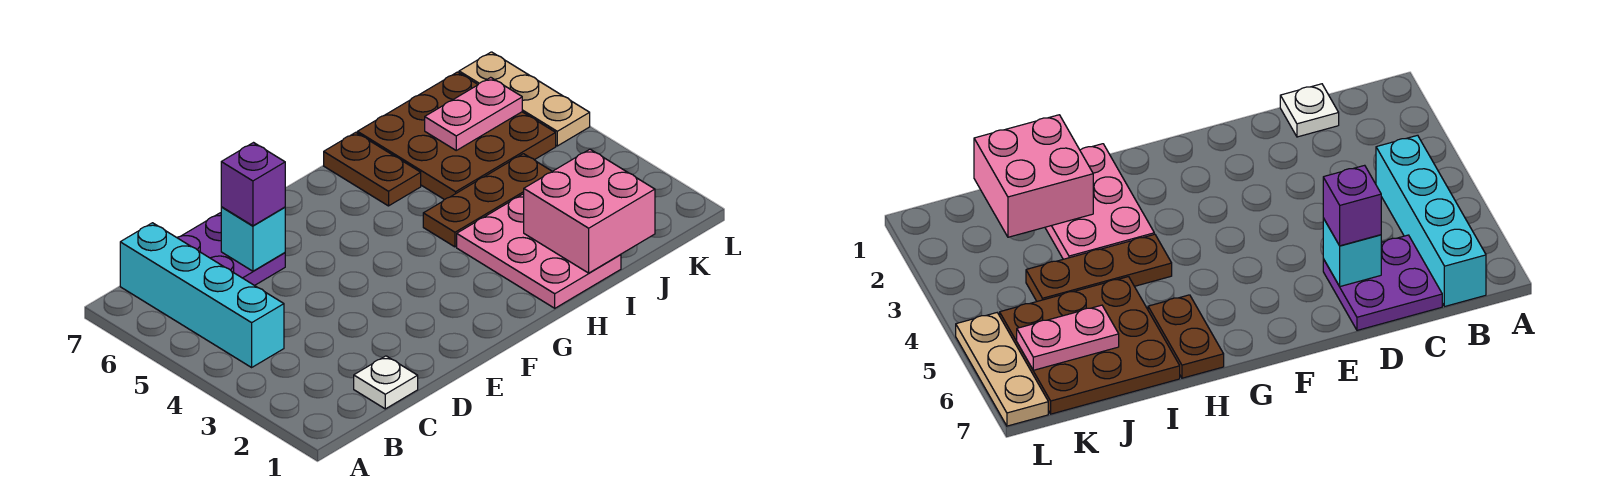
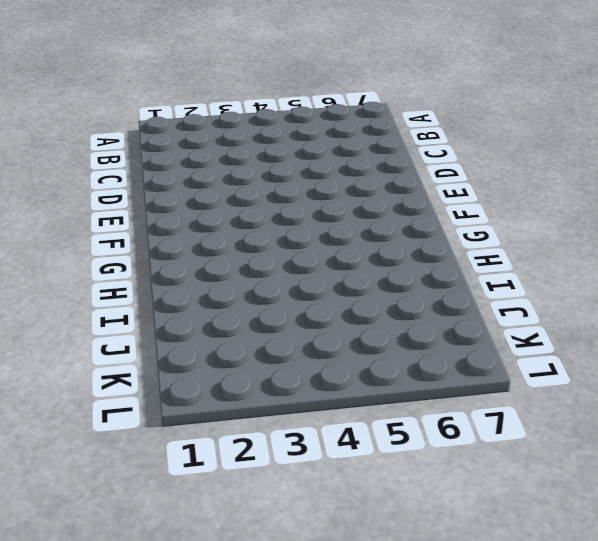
none -> cyan brick B4:B7 level 1
none -> white plate C1 level 1
none -> purple plate C6:D7 level 1

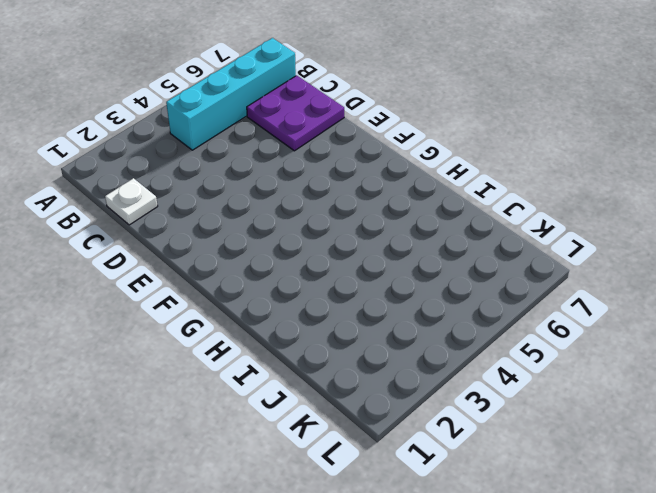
none -> pink plate H1:I3 level 1
none -> brown plate H4:J4 level 1
none -> brown plate H6:H7 level 1

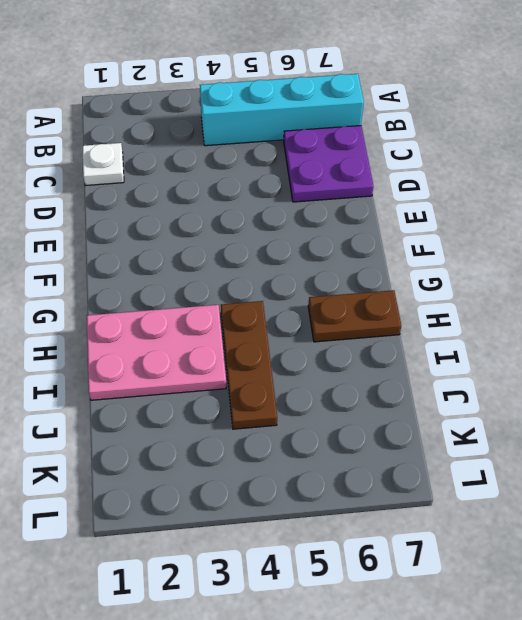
none -> brown plate I5:K7 level 1
none -> tan plate L5:L7 level 1
none -> cyan brick D6 level 2

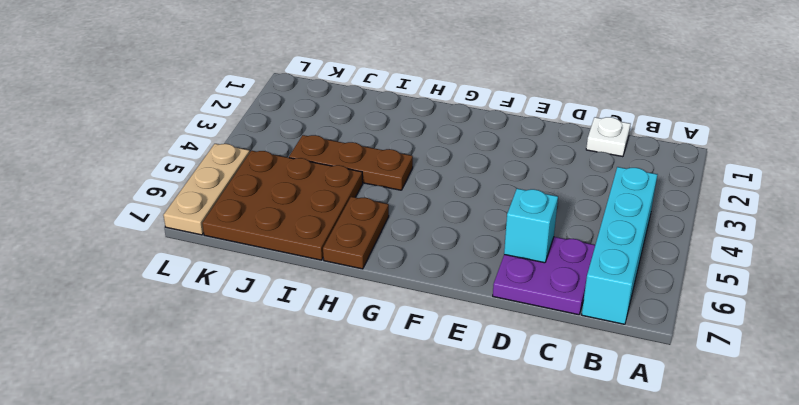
none -> pink plate H1:I3 level 1
none -> pink brick I1:J2 level 2
none -> pink plate J6:K6 level 2

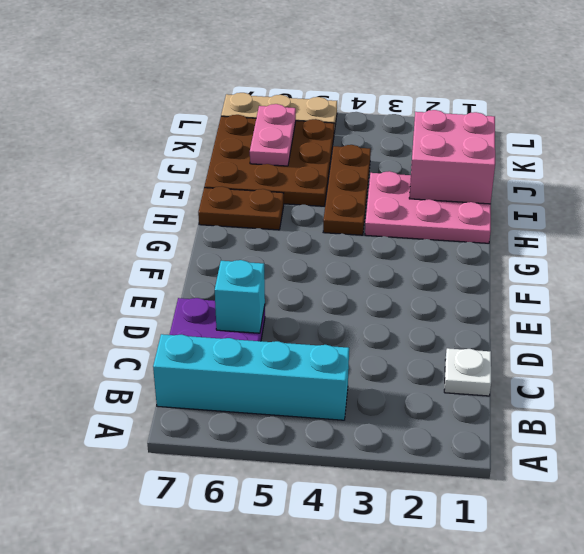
none -> purple brick D6 level 3

